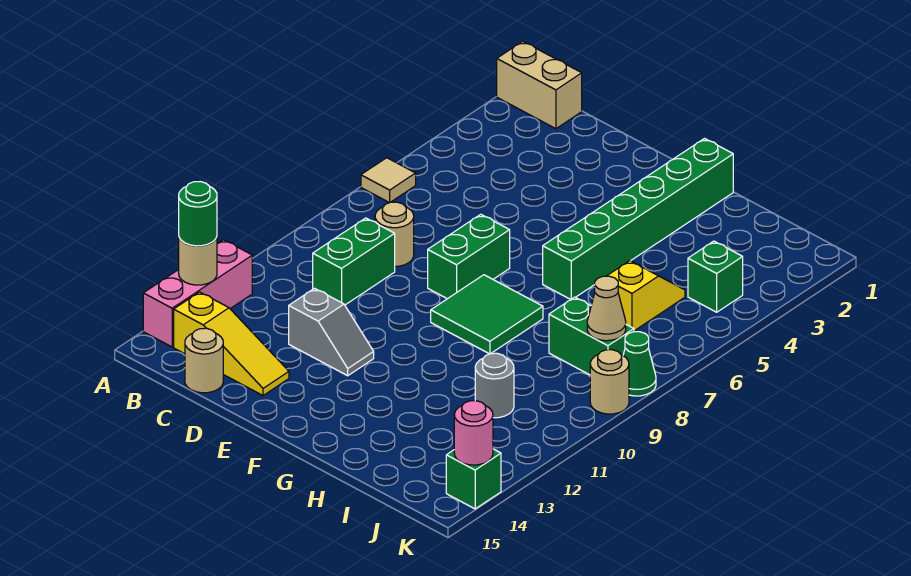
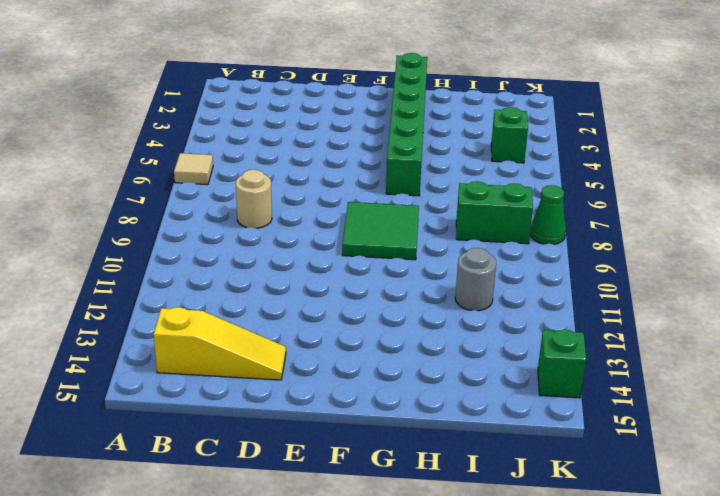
none -> tan brick A1:B1 level 1
none -> pink brick A12:A14 level 1
none -> green brick C9:C10 level 1

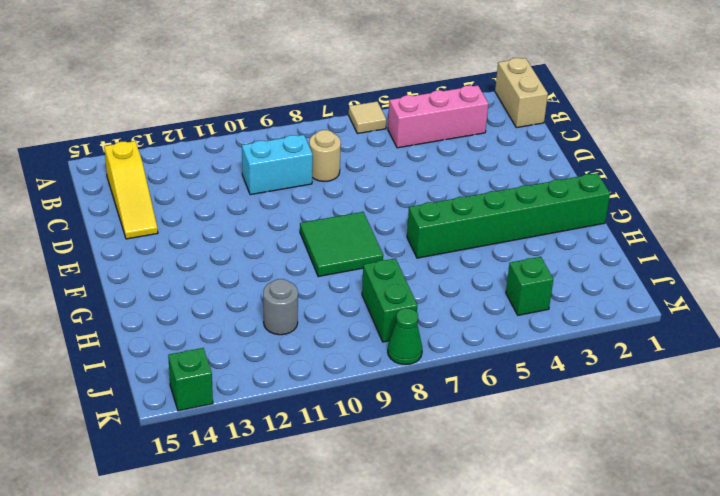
pink brick B3:B5 level 1 -> pink brick A12:A14 level 1
cyan brick C9:C10 level 1 -> green brick C9:C10 level 1
none -> tan round brick C15 level 1
none -> grey slope D12:E12 level 1 top D
none -> green brick E7:E8 level 1

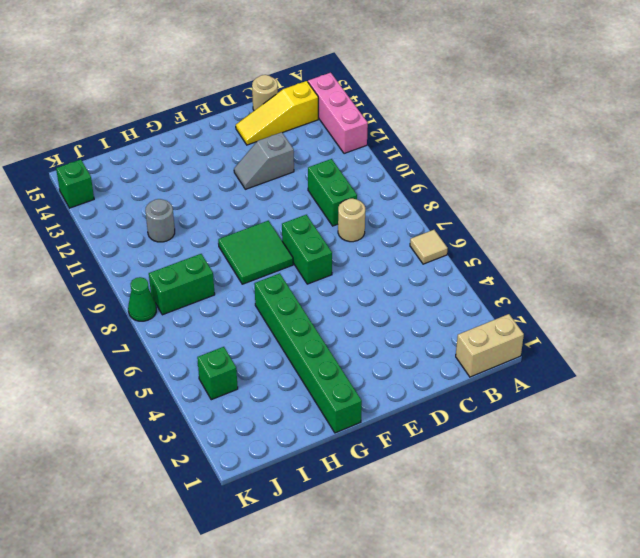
none -> yellow slope I5:I6 level 1 top 6
none -> tan round brick K9 level 1
none -> tan round brick A13 level 2

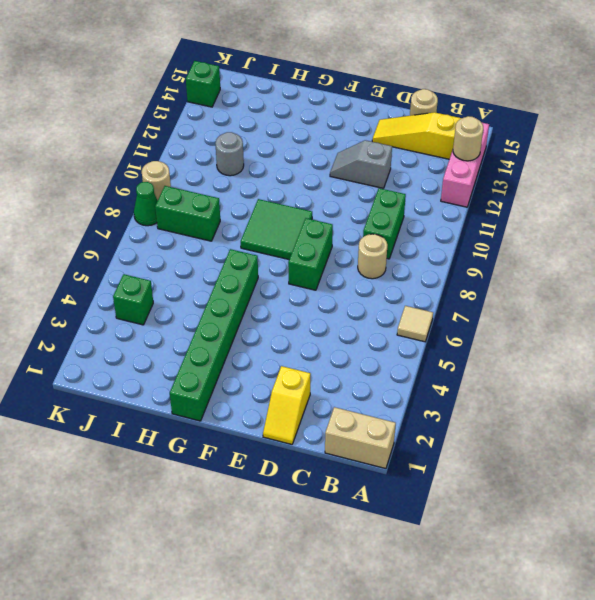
yellow slope D1:D2 level 1 top 2 -> yellow slope I5:I6 level 1 top 6
none -> tan cone J8 level 2
none -> pink round brick K14 level 2
none -> green round brick A13 level 3

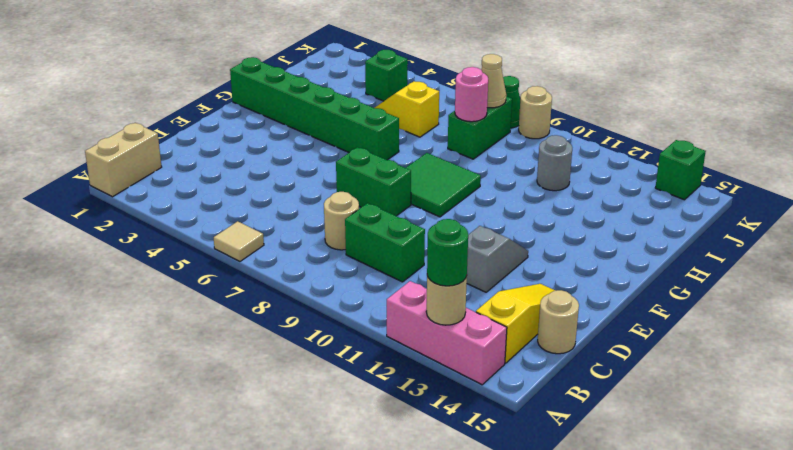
pink round brick I8 level 2 -> pink round brick K14 level 2

